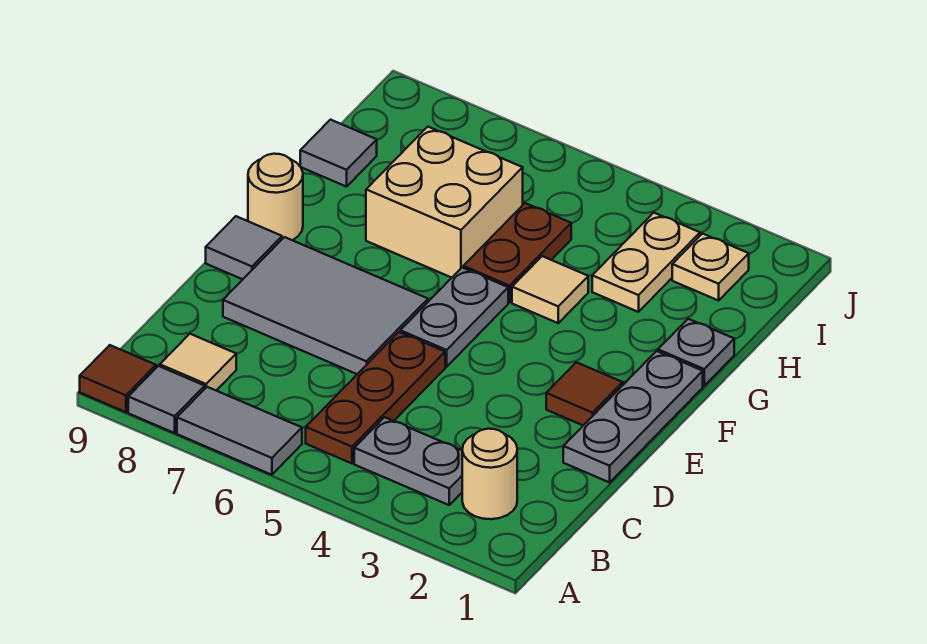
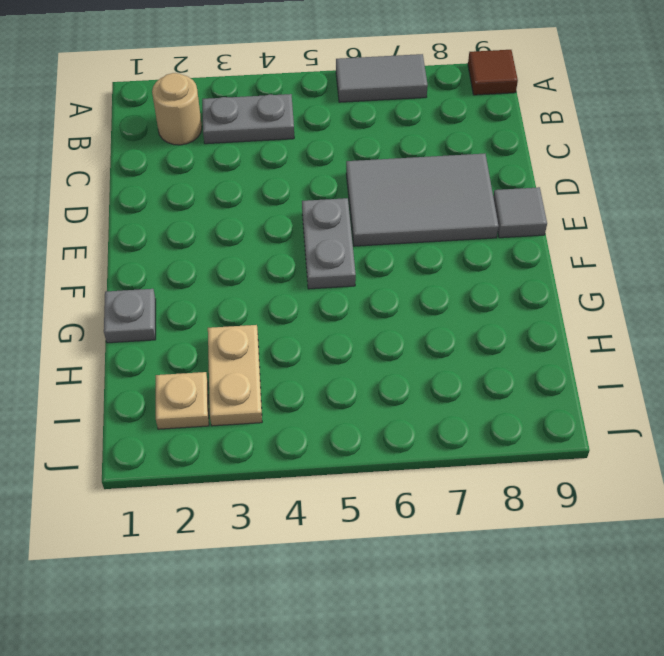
none -> grey tile A8 level 1
none -> brown plate B5:D5 level 1
none -> tan tile B8 level 1

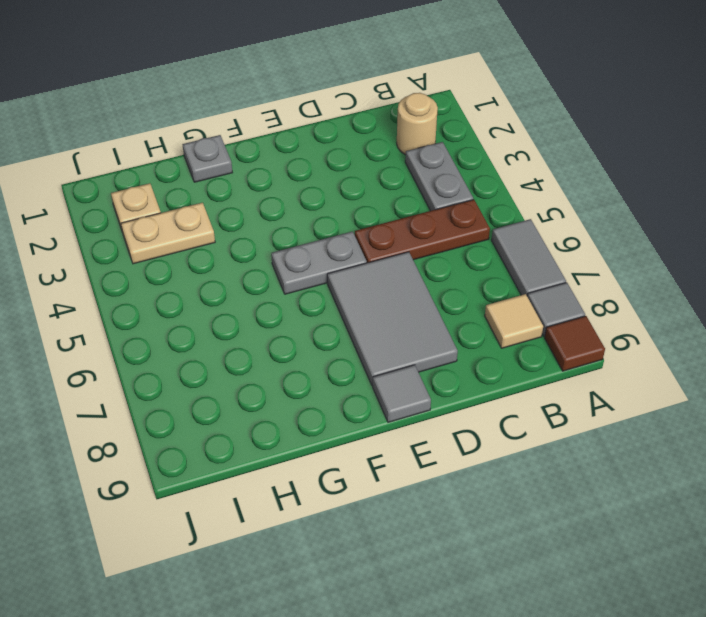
none -> grey plate D1:F1 level 1
none -> brown tile E2 level 1
none -> tan round brick F9 level 1

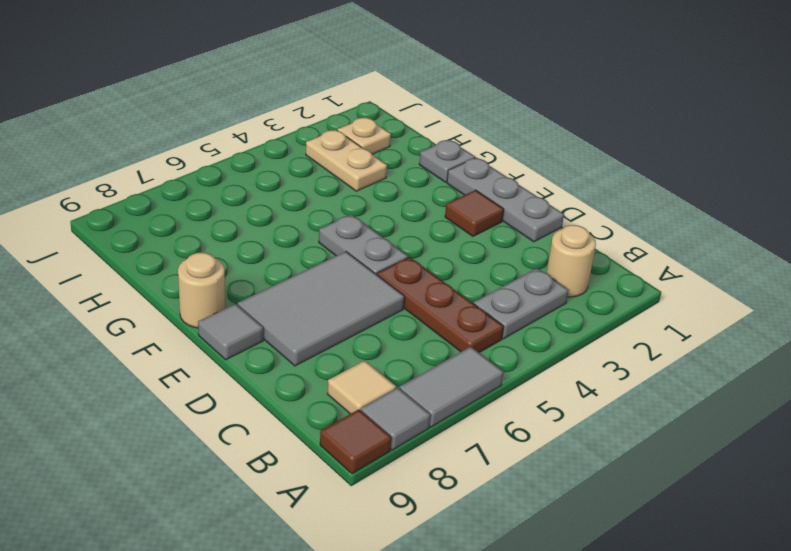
none -> tan tile G4 level 1
none -> brown plate G5:H5 level 1
none -> tan brick G6:H7 level 1

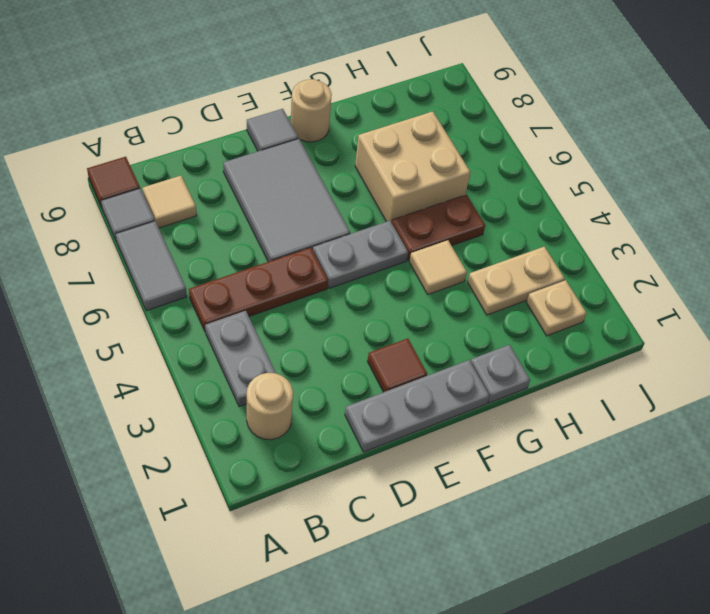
none -> grey tile H9 level 1

